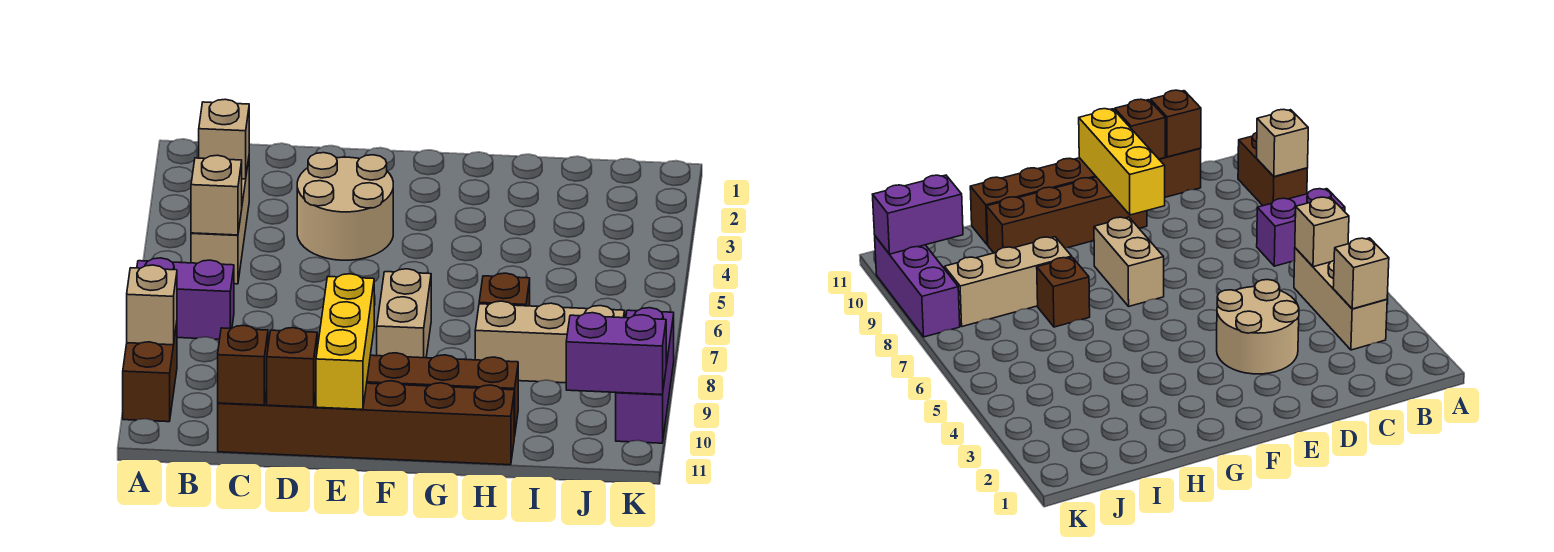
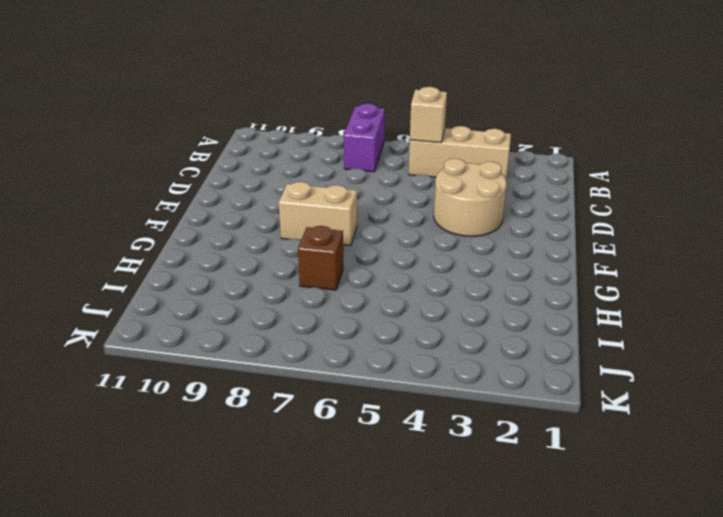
none -> brown brick A9:A10 level 1
none -> brown brick C11:H11 level 1
none -> brown brick E10:H10 level 1

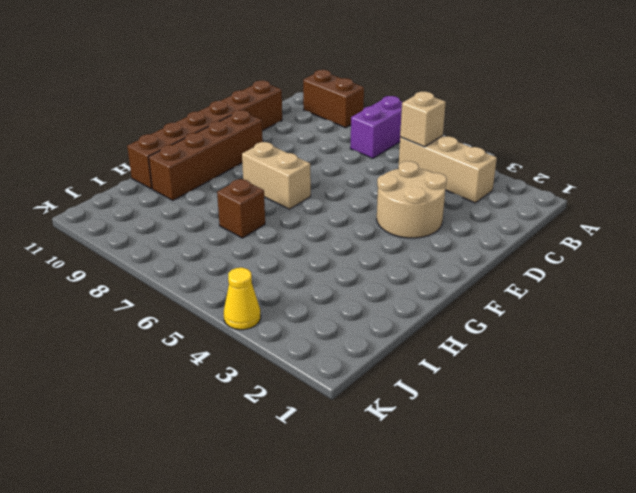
yellow cone K4 level 1 -> none
none -> tan brick H8:J8 level 1
none -> purple brick K8:K10 level 1
none -> tan brick A9 level 2

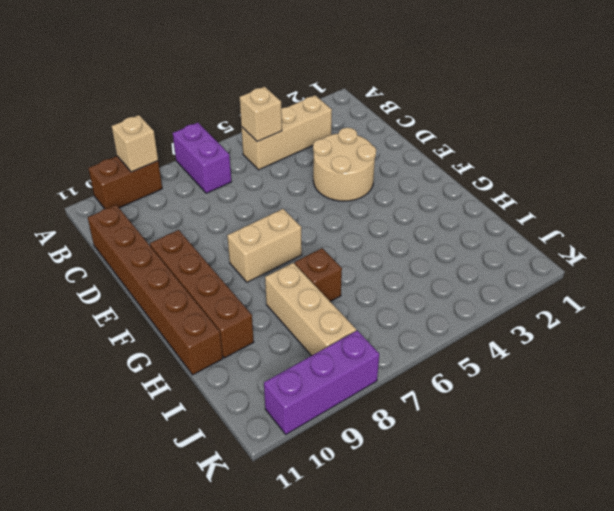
none -> tan brick B3 level 2
none -> brown brick C11 level 2
none -> brown brick D11 level 2

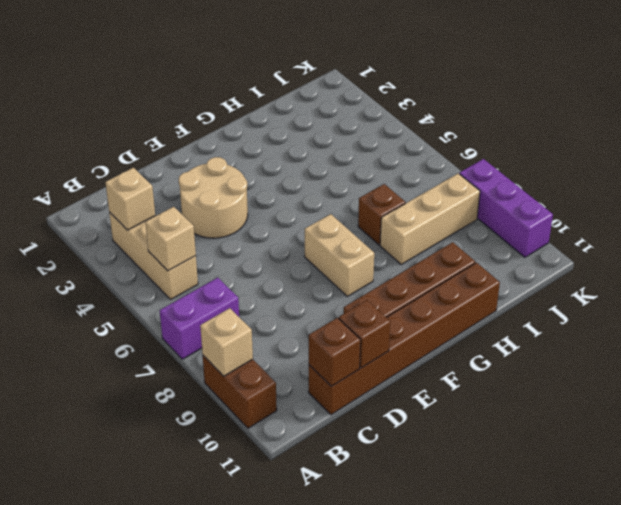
none -> yellow brick E9:E11 level 2
none -> purple brick J10:K10 level 2

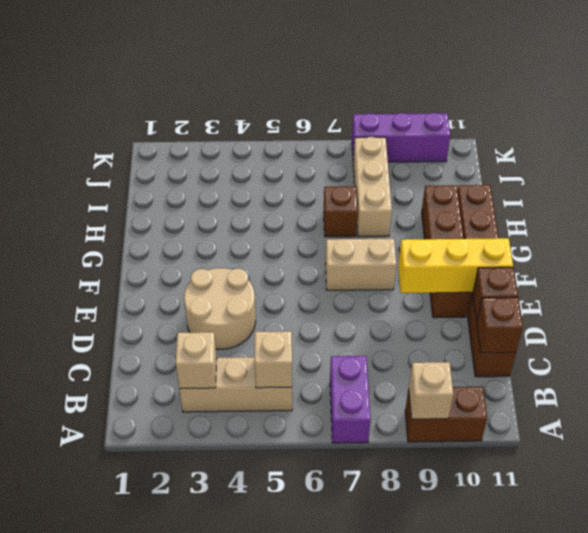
none -> purple brick J10:K10 level 2

